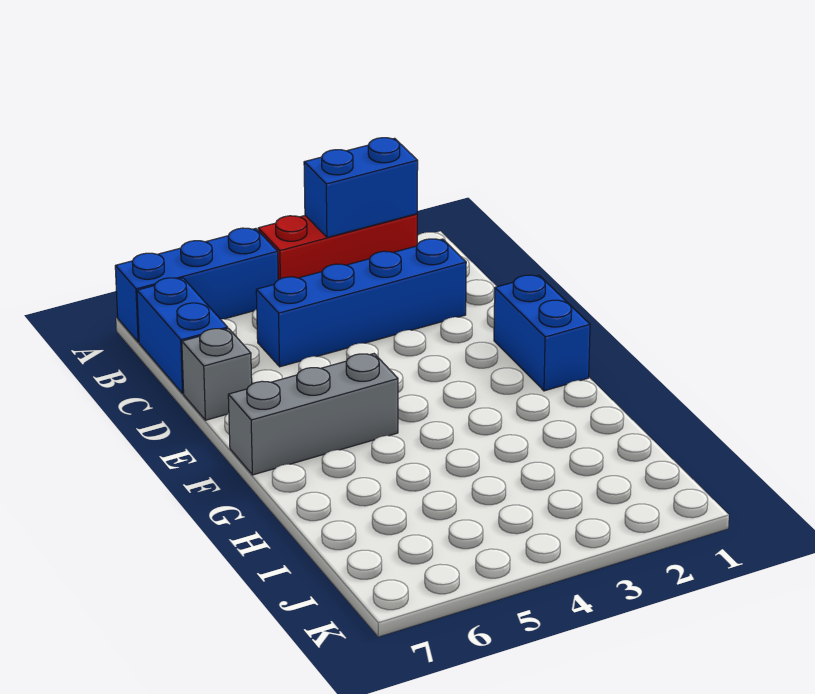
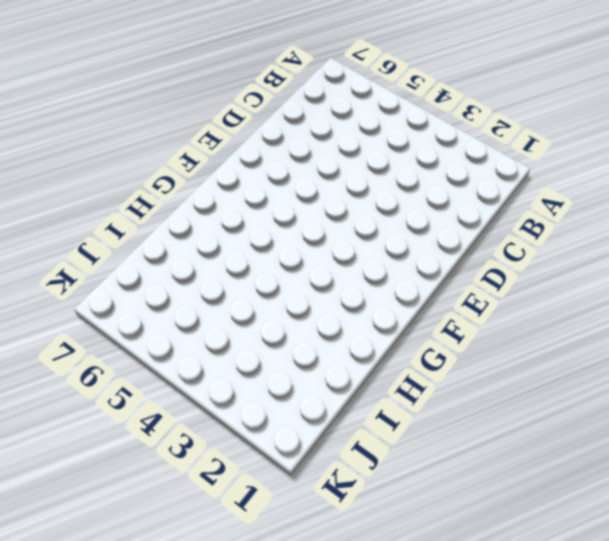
none -> red brick A2:A4 level 1
none -> blue brick A5:A7 level 1

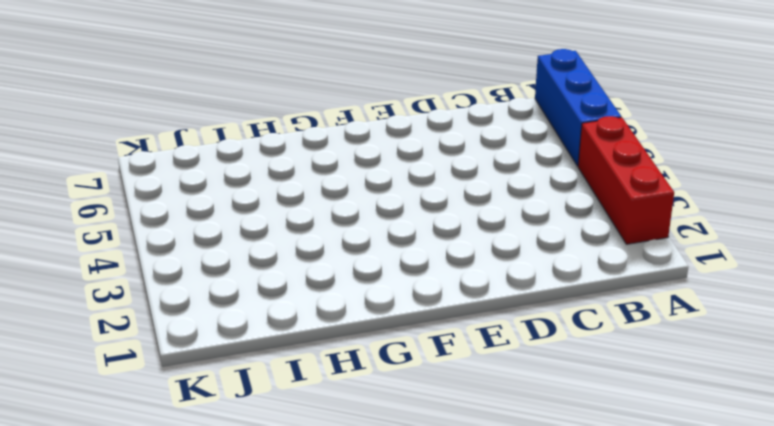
none -> blue brick B7:C7 level 1
none -> blue brick C2:C5 level 1

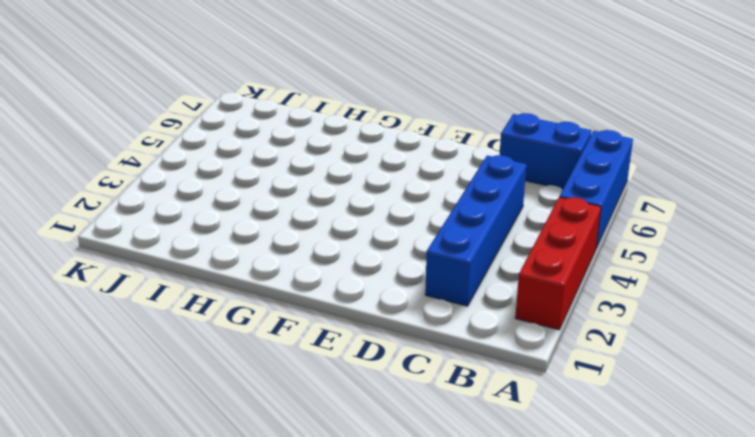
none -> grey brick D7 level 1
none -> blue brick E1:F1 level 1

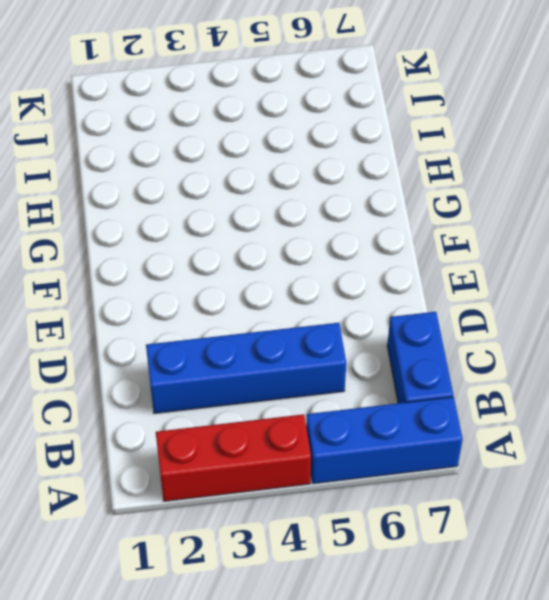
none -> grey brick D7 level 1
none -> blue brick E1:F1 level 1

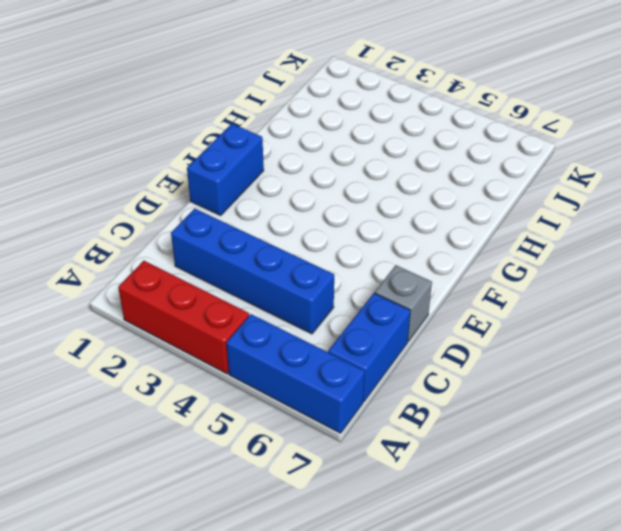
none -> grey brick F5:F7 level 1
none -> blue brick A2:A3 level 2

